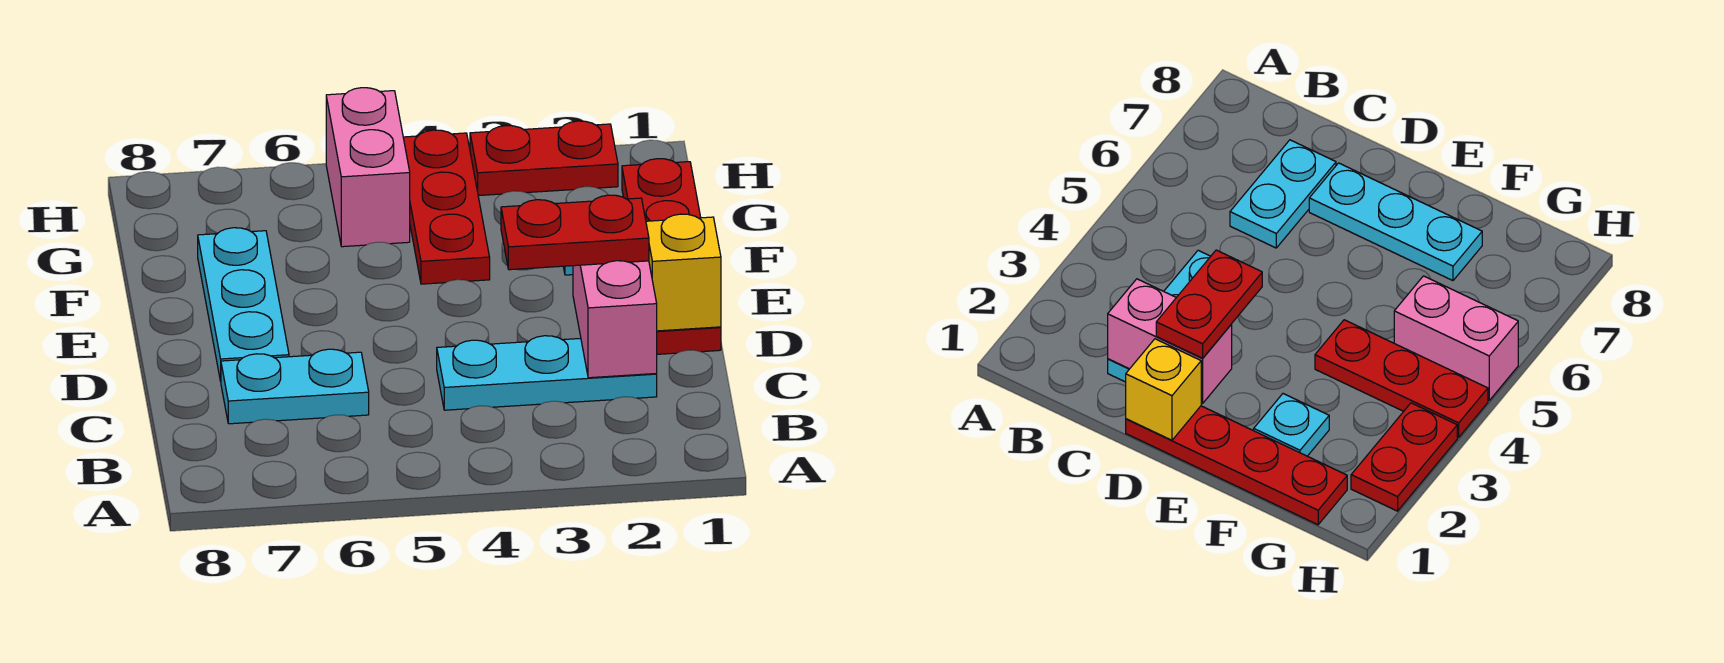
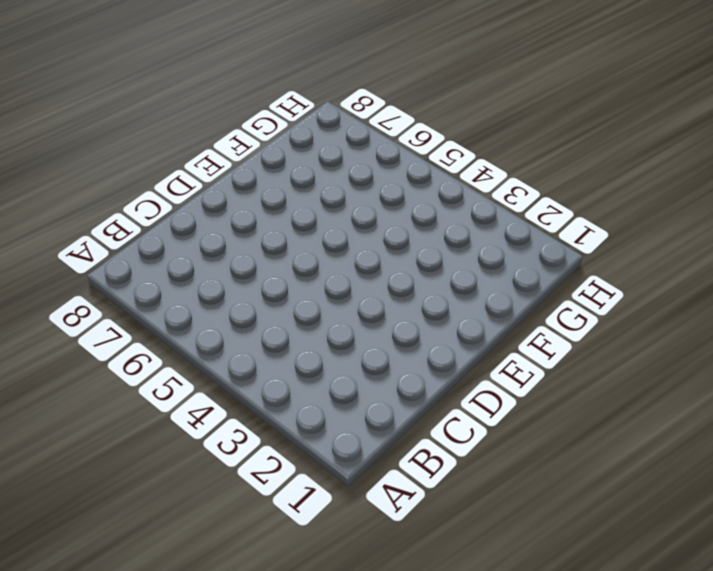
none -> cyan plate C2:C4 level 1
none -> cyan plate C6:C7 level 1

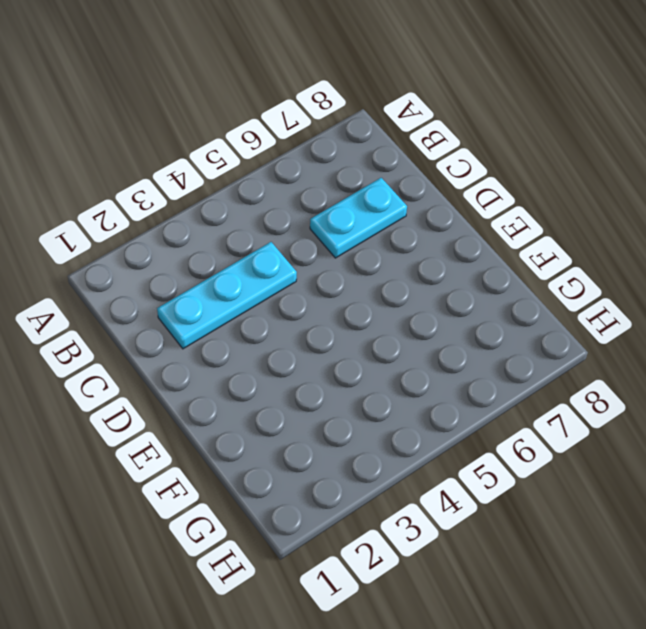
none -> red plate D1:G1 level 1
none -> cyan plate D7:F7 level 1

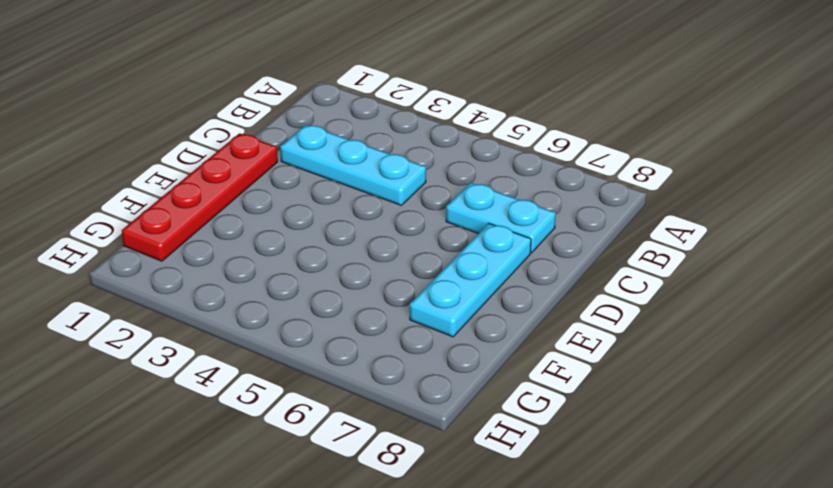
none -> cyan plate F2 level 1
none -> red plate F4:H4 level 1

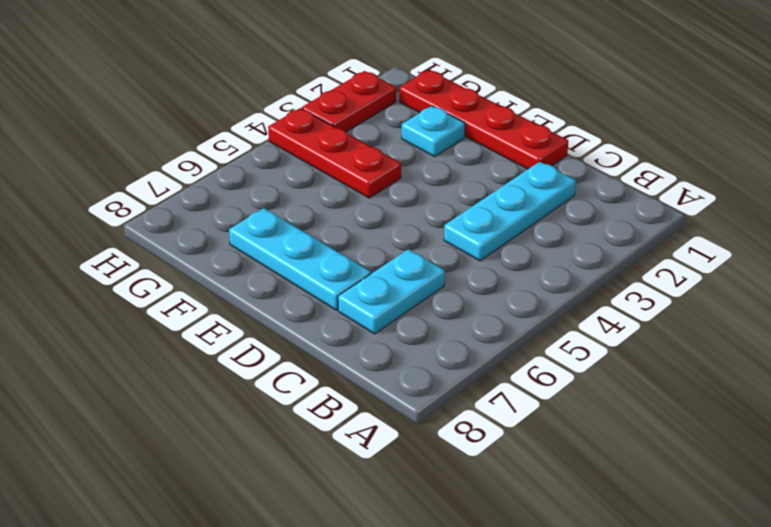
none -> pink brick G5:H5 level 1
none -> pink brick C2:D2 level 2

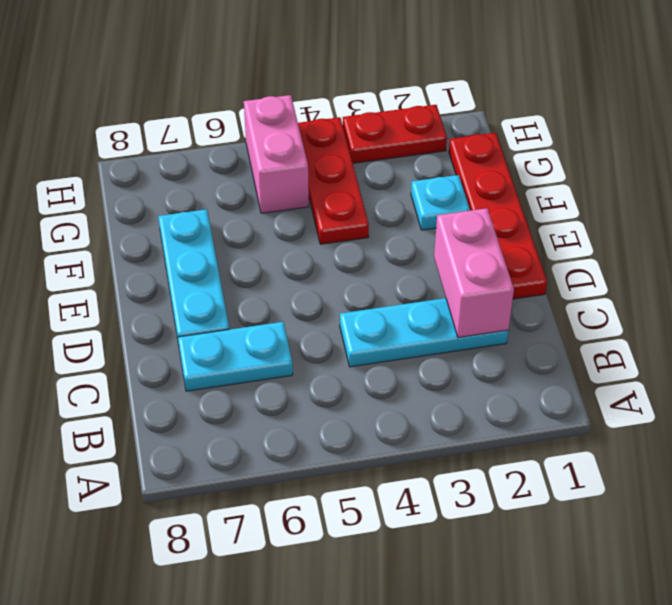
none -> yellow brick D1 level 2
none -> red plate D2:D3 level 3

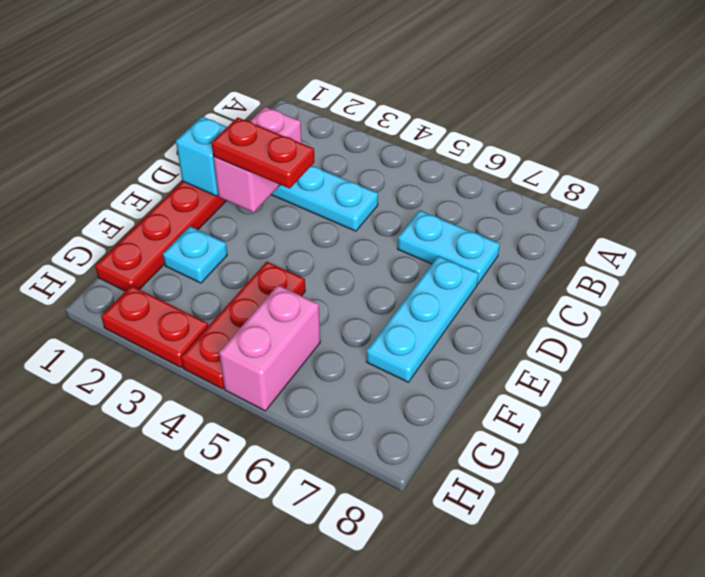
cyan brick D1 level 2 -> yellow brick D1 level 2

